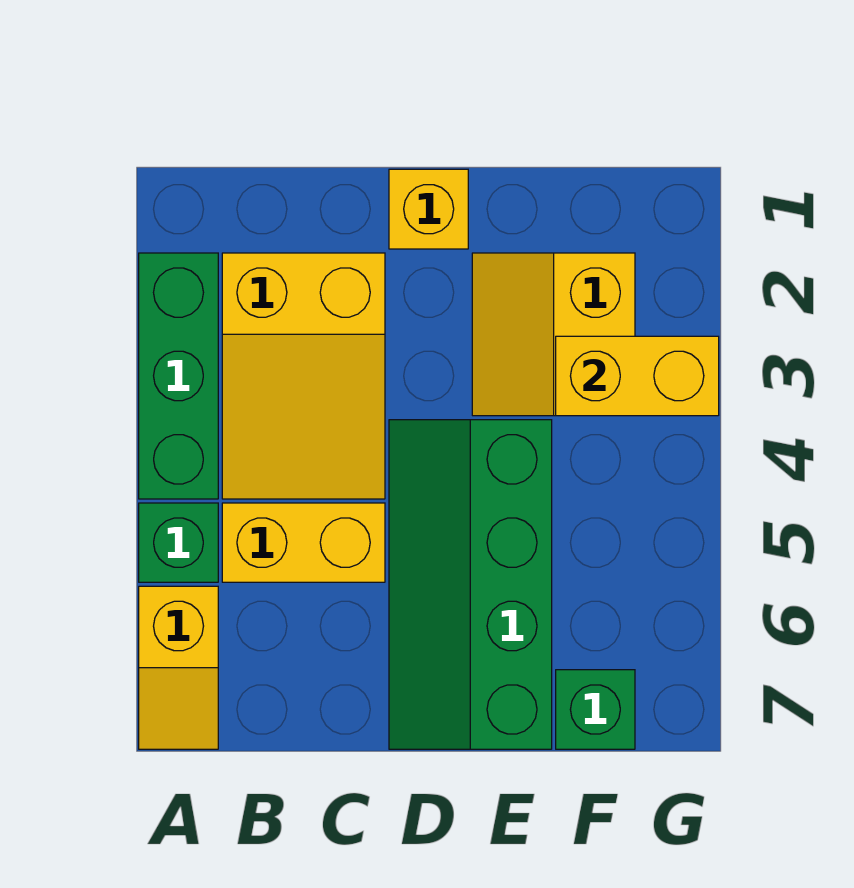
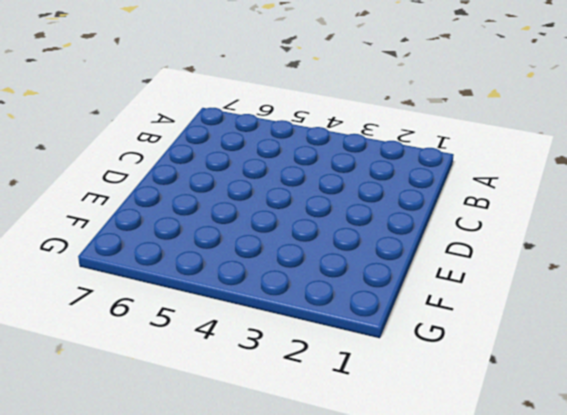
none -> green brick A2:A4 level 1
none -> green brick A5 level 1

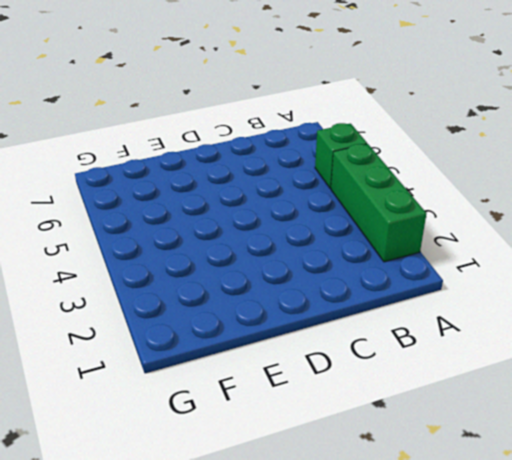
none -> yellow slope A6:A7 level 1 top 6
none -> yellow slope B2:C4 level 1 top 2

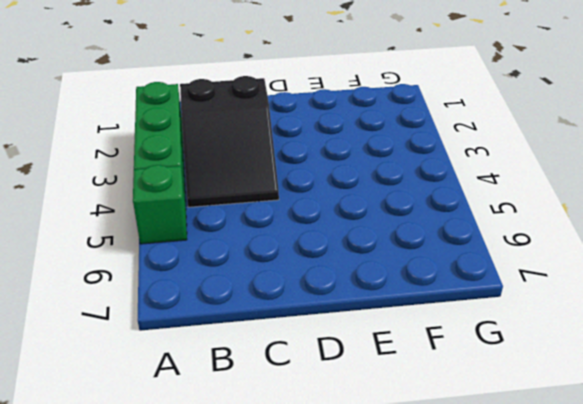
black slope B2:C4 level 1 top 2 -> yellow slope B2:C4 level 1 top 2
none -> yellow slope A6:A7 level 1 top 6
none -> yellow brick B5:C5 level 1

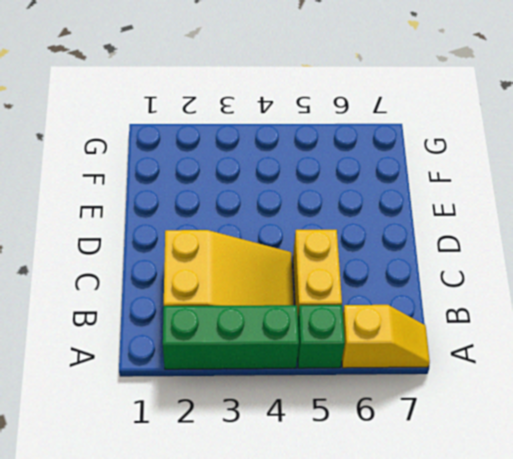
none -> yellow brick D1 level 1
none -> green slope D4:E7 level 1 top E

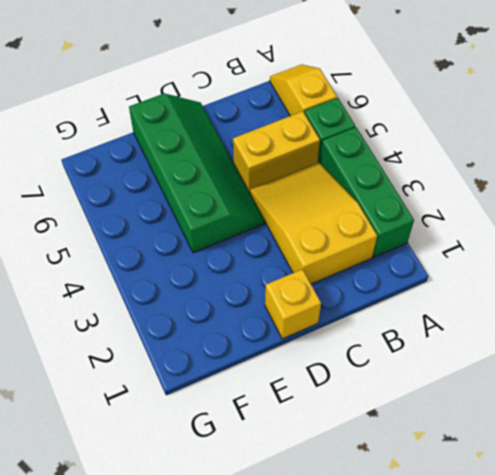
none -> yellow slope E2:F3 level 1 top F
none -> green brick F7 level 1

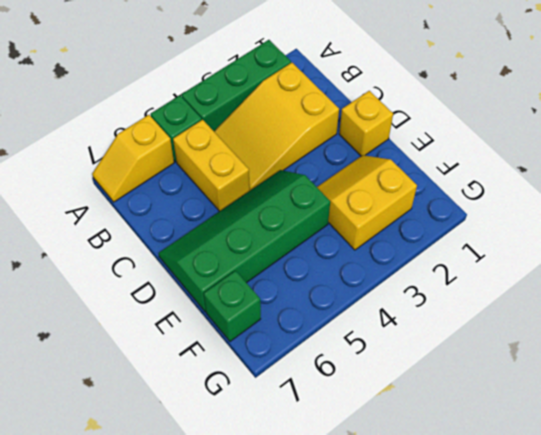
none -> yellow brick F3:G3 level 2

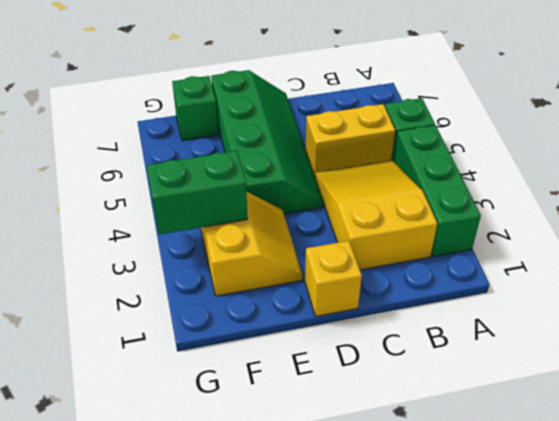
green brick F3:G3 level 2 -> yellow brick F3:G3 level 2
none -> yellow slope A6:A7 level 1 top 6

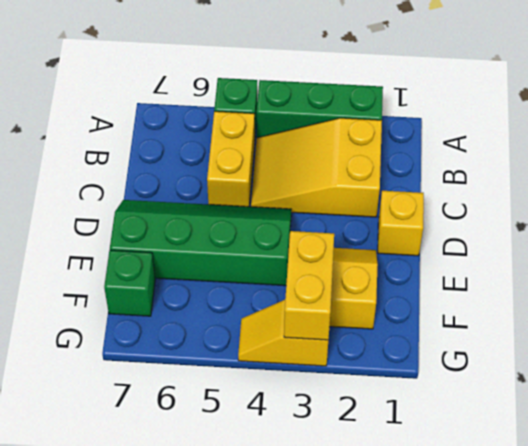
yellow slope G3:G4 level 1 top 3 -> yellow slope A6:A7 level 1 top 6

